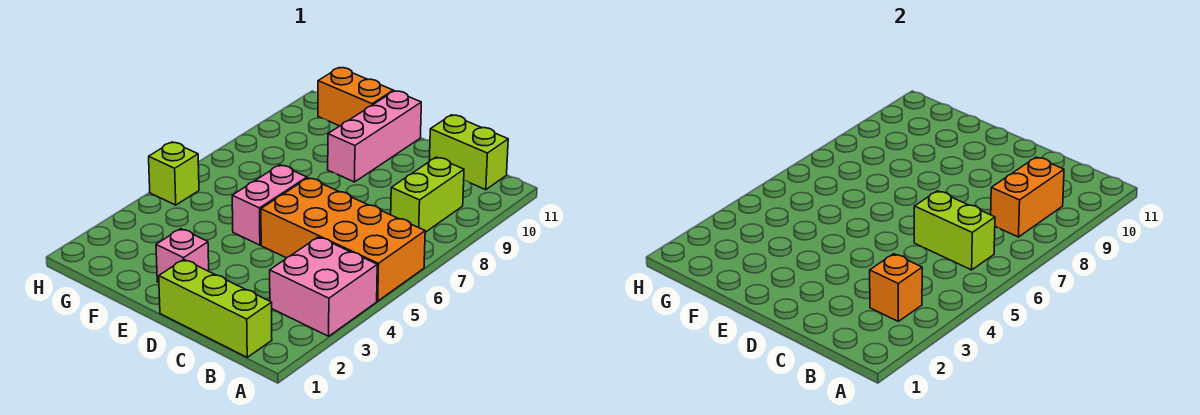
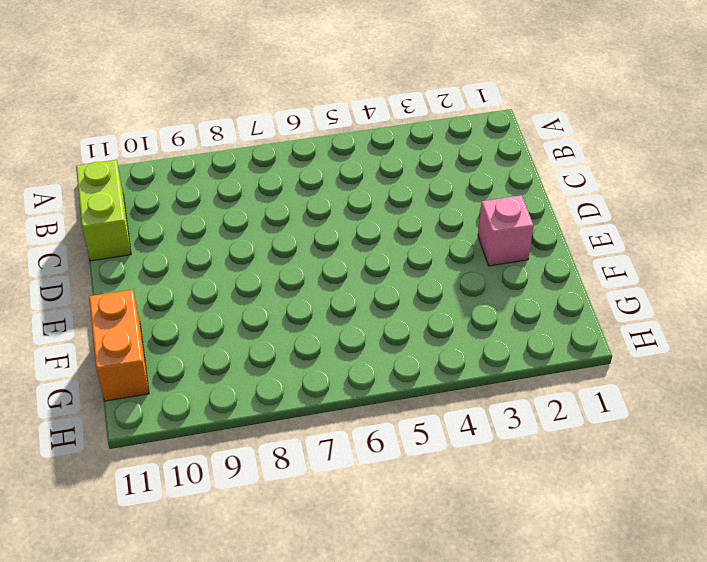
none -> pink brick A3:B4 level 1
none -> orange brick A5:D6 level 1
none -> lime brick B1:D1 level 1

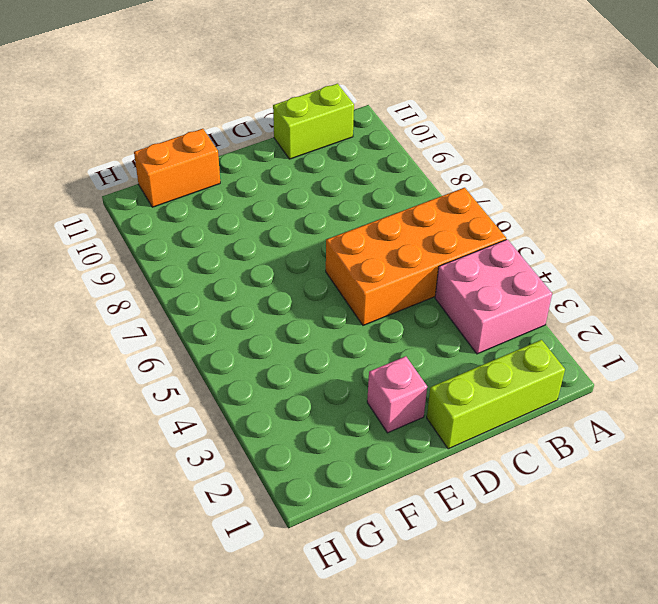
none -> lime brick B8:B9 level 1
none -> pink brick E5:E6 level 1
none -> pink brick E9:E11 level 1

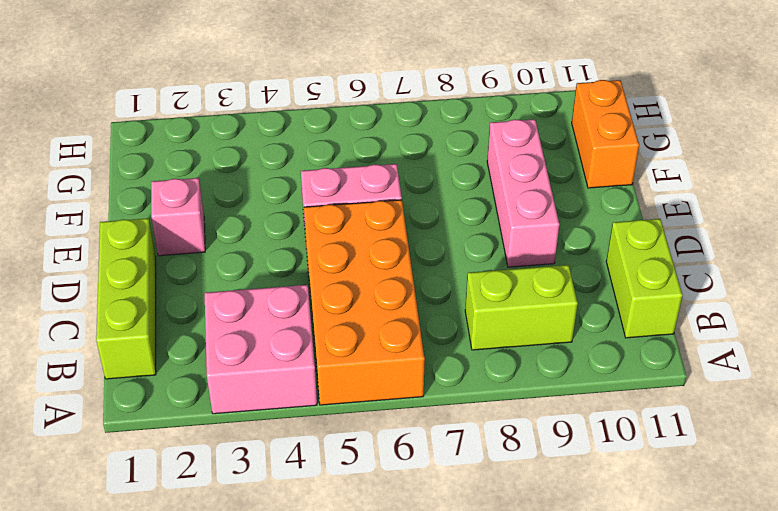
pink brick D9:F9 level 1 -> pink brick E9:E11 level 1
none -> lime brick H5 level 1
none -> orange brick B3 level 2
none -> lime brick B6:C6 level 2

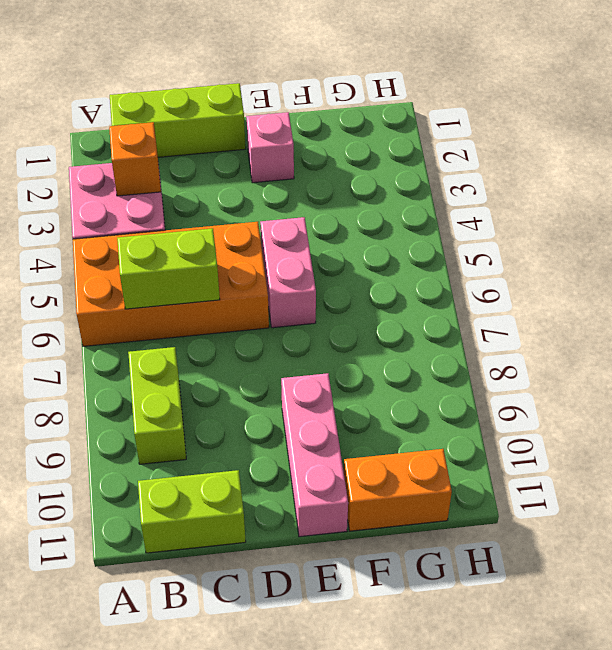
none -> lime brick H5 level 1
none -> orange brick B8:B9 level 2

